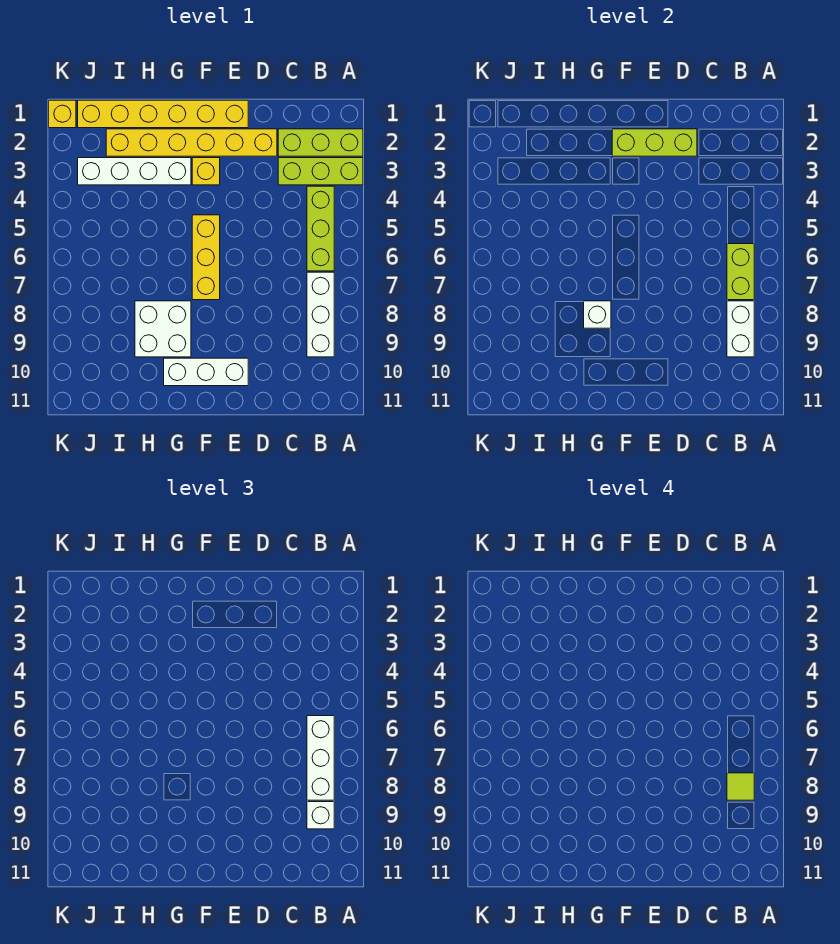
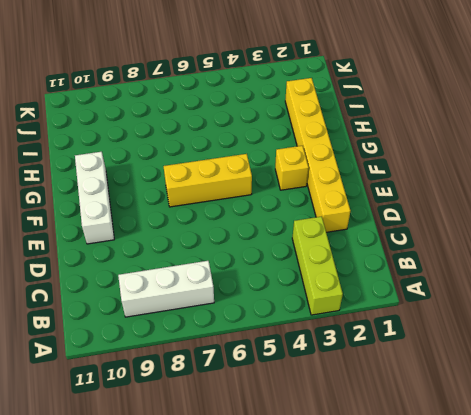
none -> lime brick A2:C2 level 1
none -> lime brick B4:B6 level 1
none -> yellow brick E1:J1 level 1

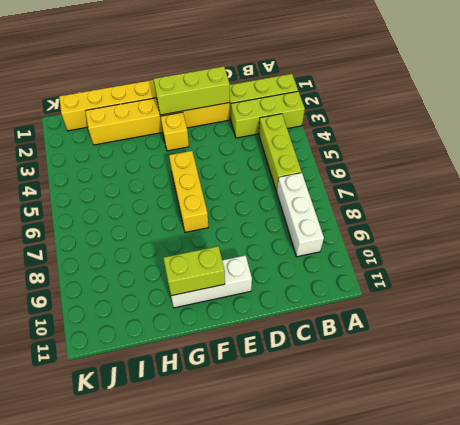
lime brick F10:G10 level 2 -> lime brick B6:B7 level 2
none -> white brick G3:J3 level 1
none -> white brick G8:H9 level 1
none -> yellow brick K1 level 1

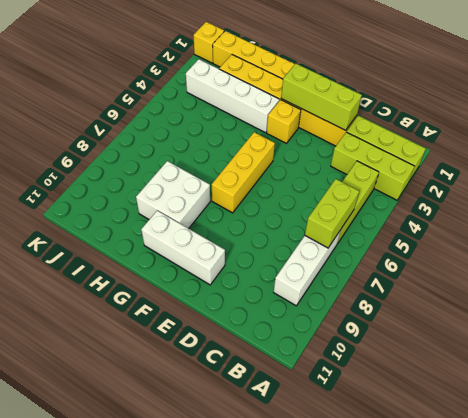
none -> white brick B8:B9 level 2
none -> white brick G8 level 2
none -> white brick B6:B8 level 3

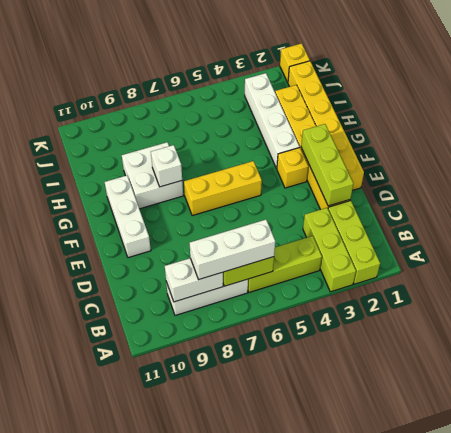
none -> white brick B9 level 3
none -> lime tile B8 level 4

